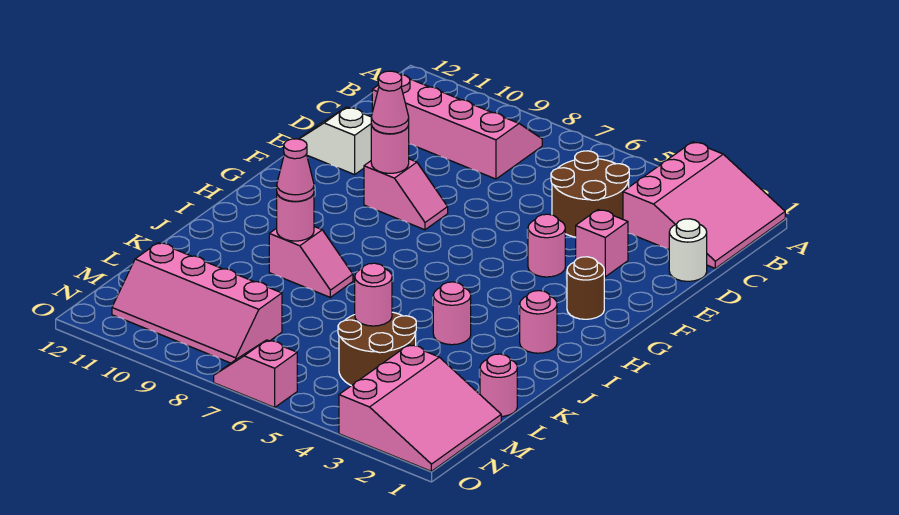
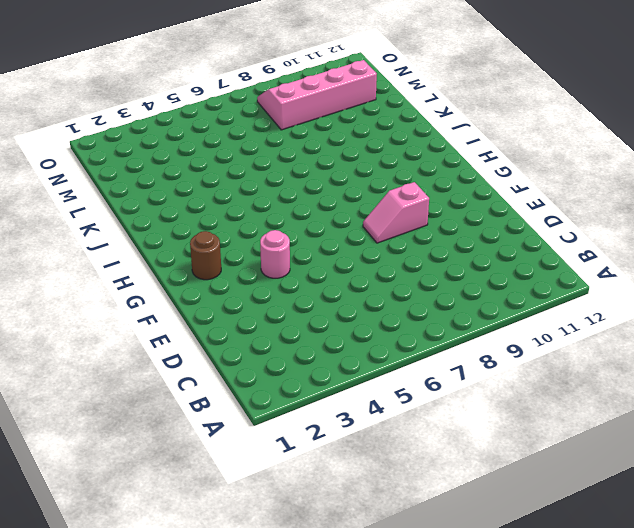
none -> pink slope A1:C3 level 1 top 3
none -> pink slope B8:C11 level 1 top C
none -> brown round brick C4:D5 level 1

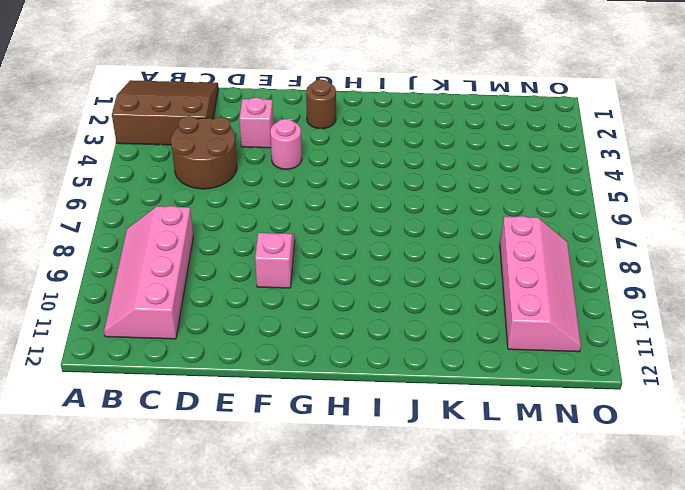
brown slope A1:C3 level 1 top 3 -> pink slope A1:C3 level 1 top 3
none -> white round brick D1 level 1
none -> white slope E11:E12 level 1 top 11
none -> pink round brick I2 level 1

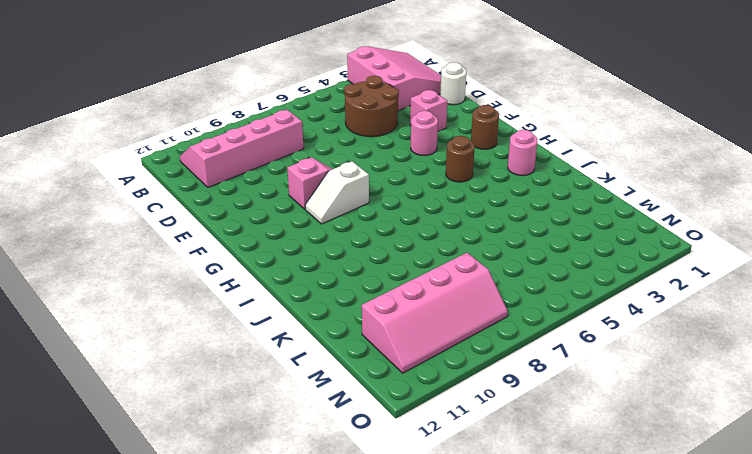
white slope G8:G9 level 1 top 8 -> white slope E11:E12 level 1 top 11
brown round brick H4 level 1 -> none
none -> pink round brick J4 level 1
none -> pink slope J8:J9 level 1 top 9
none -> pink round brick L1 level 1

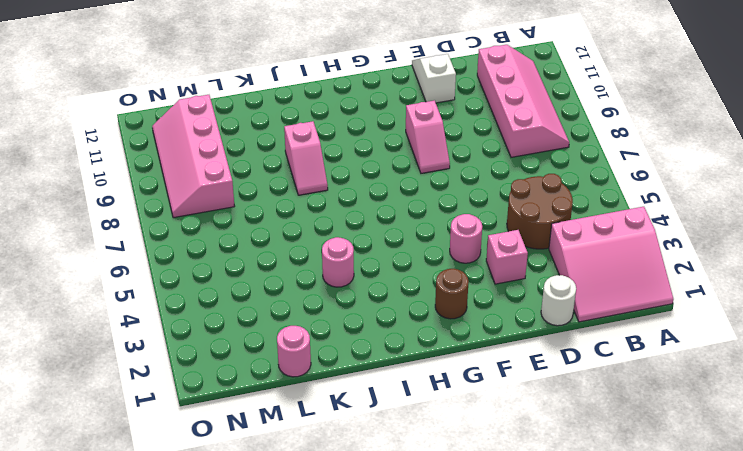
none -> pink round brick I2 level 1
none -> brown round brick L4:M5 level 1
none -> pink slope M1:O3 level 1 top 3

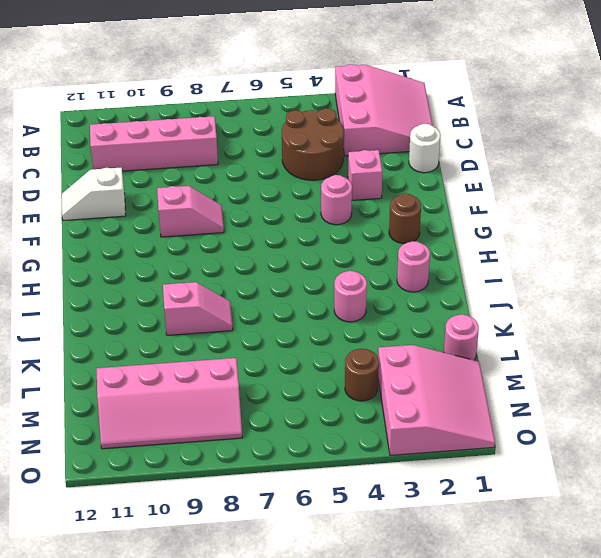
brown round brick M4 level 1 -> brown round brick L4:M5 level 1
none -> pink slope O6:O7 level 1 top 6
none -> pink round brick F9 level 2
none -> pink round brick J9 level 2

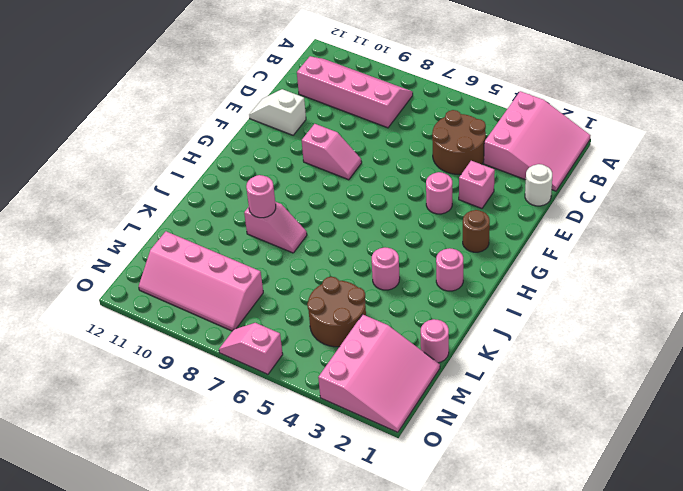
none -> pink round brick F9 level 2
none -> pink round brick L5 level 2
none -> pink cone F9 level 3

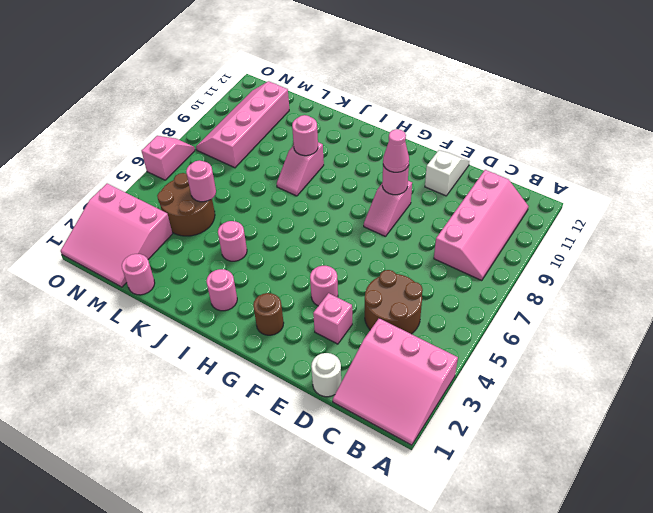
none -> pink cone J9 level 3

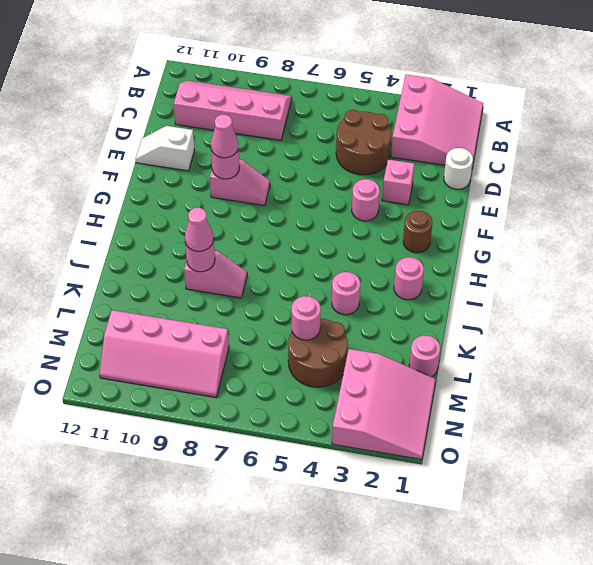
none -> pink slope O6:O7 level 1 top 6

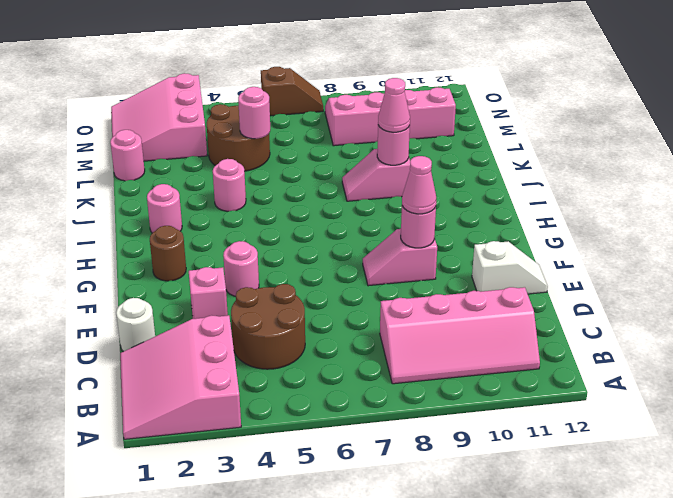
brown slope O6:O7 level 1 top 6 -> pink slope O6:O7 level 1 top 6

